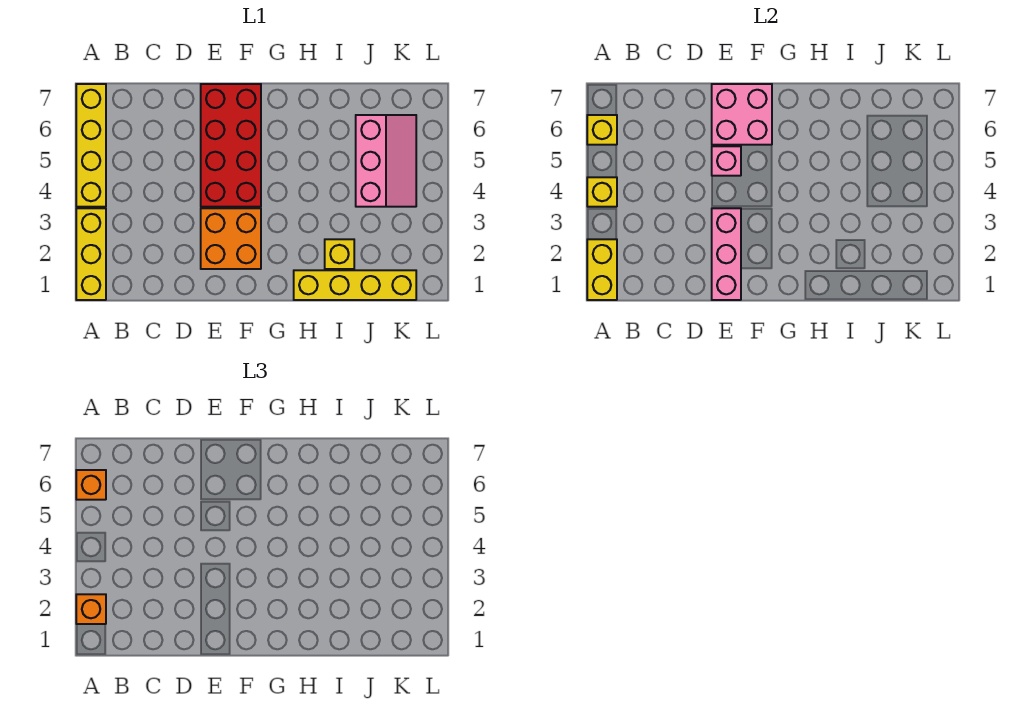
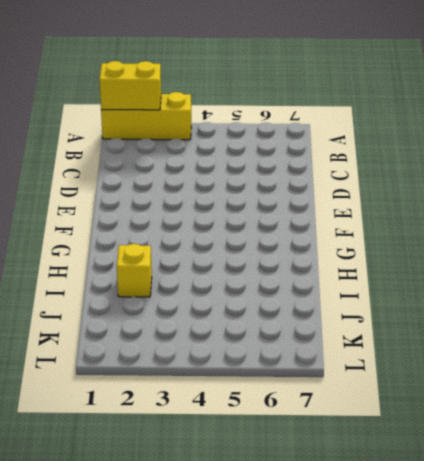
none -> yellow brick A4:A7 level 1
none -> orange brick E2:F3 level 1
none -> red brick E4:F7 level 1

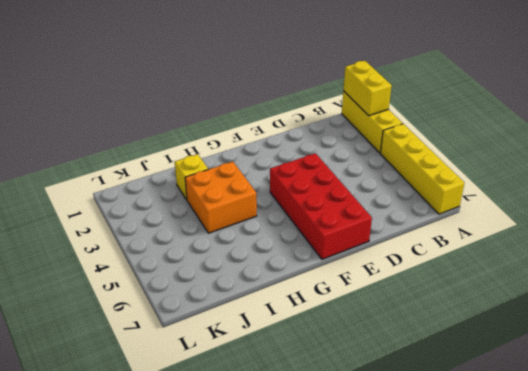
orange brick H3:I4 level 1 -> orange brick E2:F3 level 1
none -> yellow brick H1:K1 level 1
none -> pink slope J4:K6 level 1 top J
none -> yellow brick A4 level 2

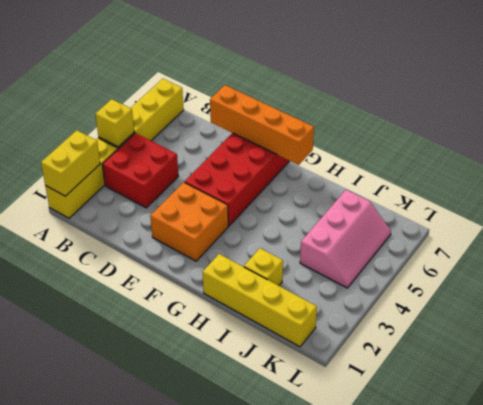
red brick B3:C4 level 1 -> none
orange brick D7:G7 level 2 -> pink brick E6:F7 level 2
none -> yellow brick A6 level 2
none -> pink brick E1:E3 level 2
none -> pink brick E5 level 2

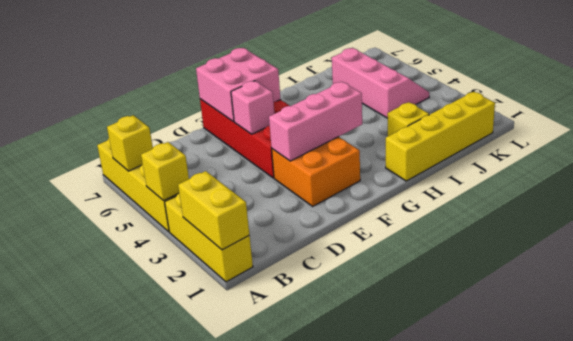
pink brick E3:G3 level 2 -> pink brick E1:E3 level 2
none -> orange brick A2 level 3
none -> orange brick A6 level 3

